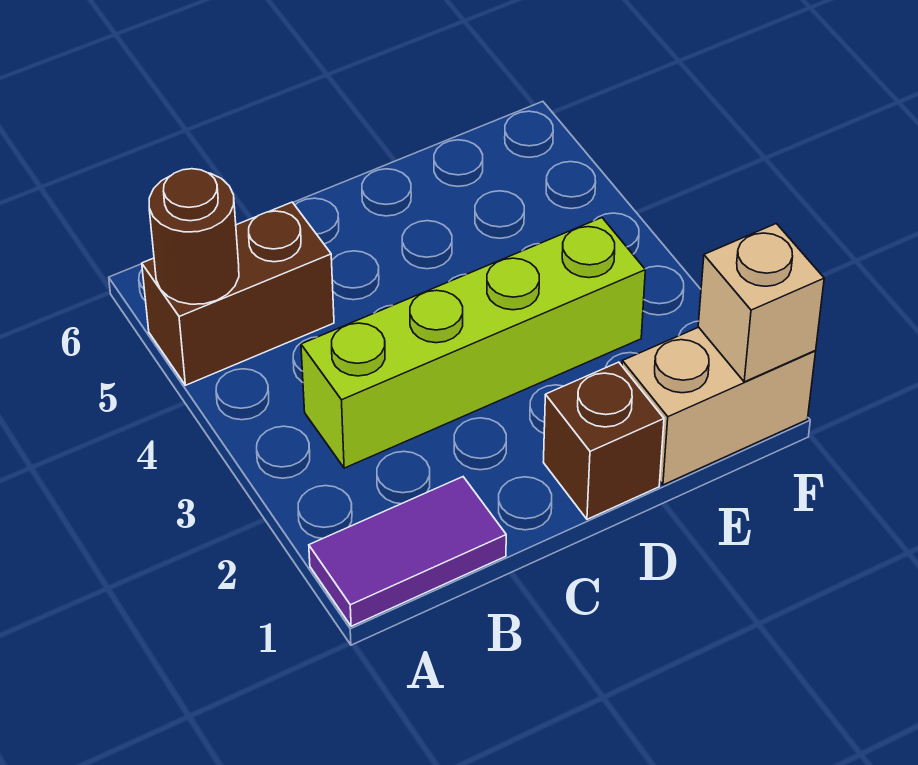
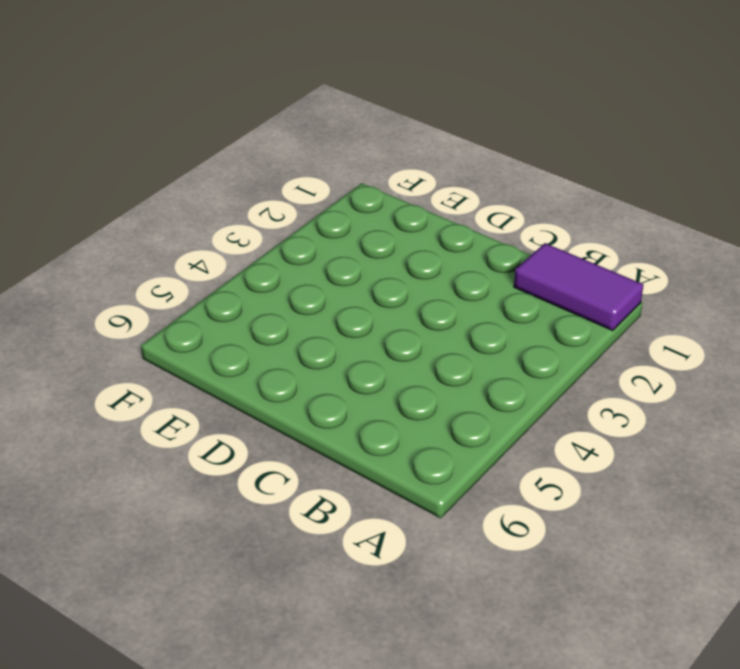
none -> brown brick A5:B5 level 1
none -> lime brick B3:E3 level 1

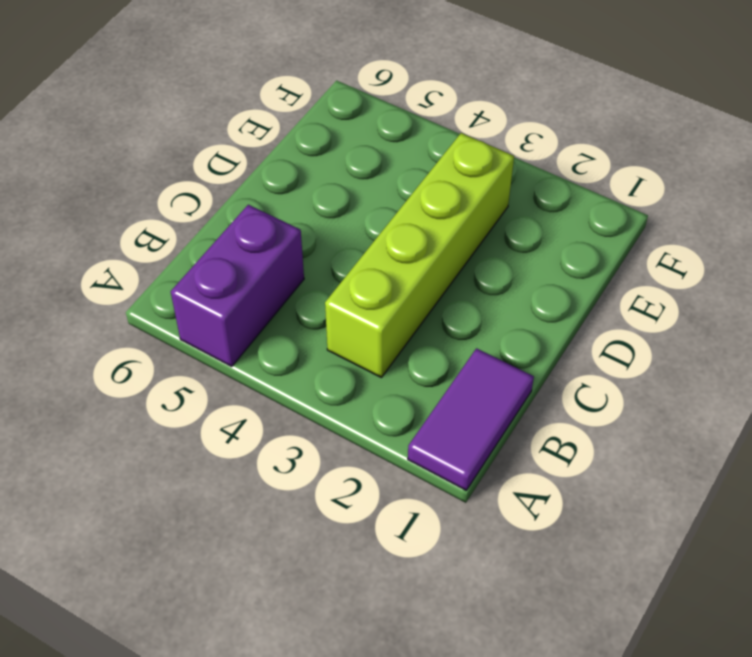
purple brick A5:B5 level 1 -> brown brick A5:B5 level 1
none -> brown brick D1 level 1
none -> tan brick E1:F1 level 1

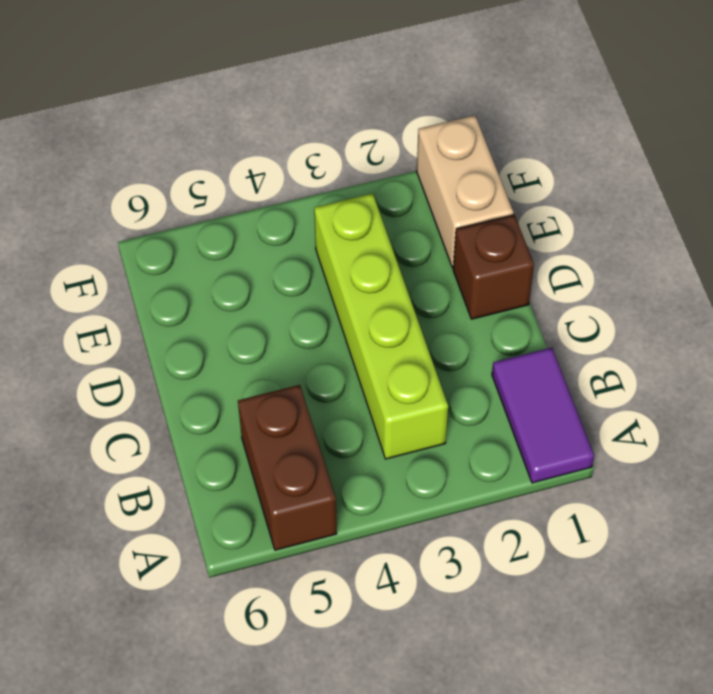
none -> brown round brick A5 level 2
none -> tan brick F1 level 2

